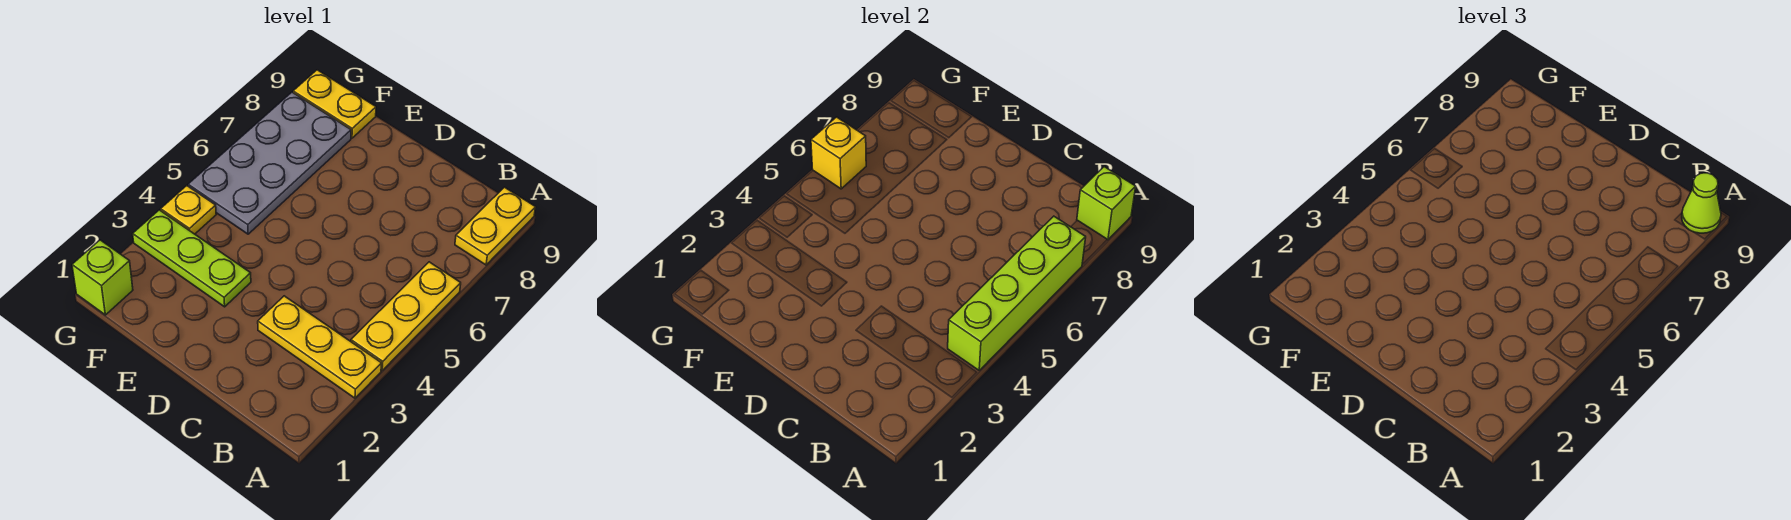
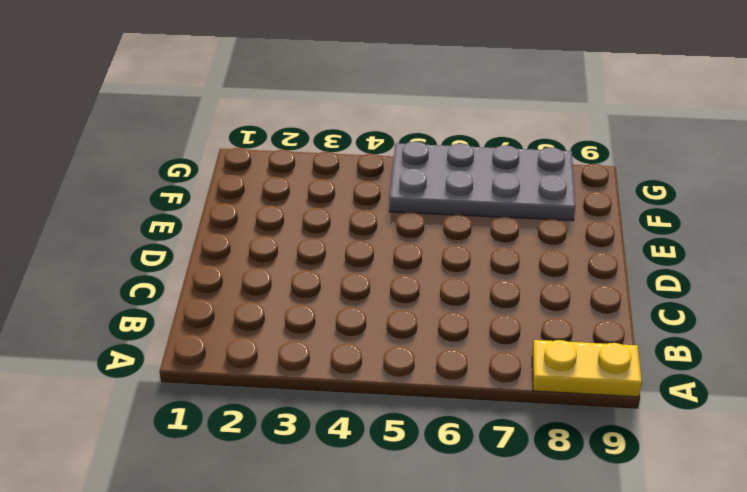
none -> yellow plate A3:C3 level 1
none -> yellow plate A4:A6 level 1
none -> lime plate E3:G3 level 1

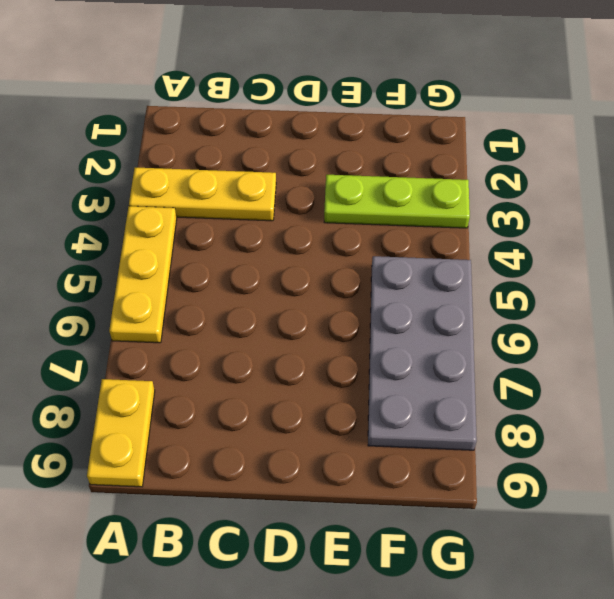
none -> yellow plate F9:G9 level 1
none -> lime brick G1 level 1
none -> yellow plate G4 level 1

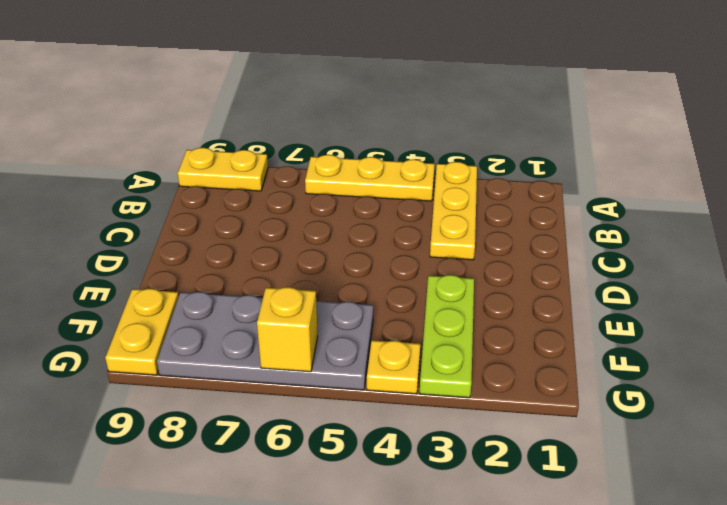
none -> lime brick G1 level 1
none -> lime brick A4:A7 level 2
none -> lime brick A9 level 2

